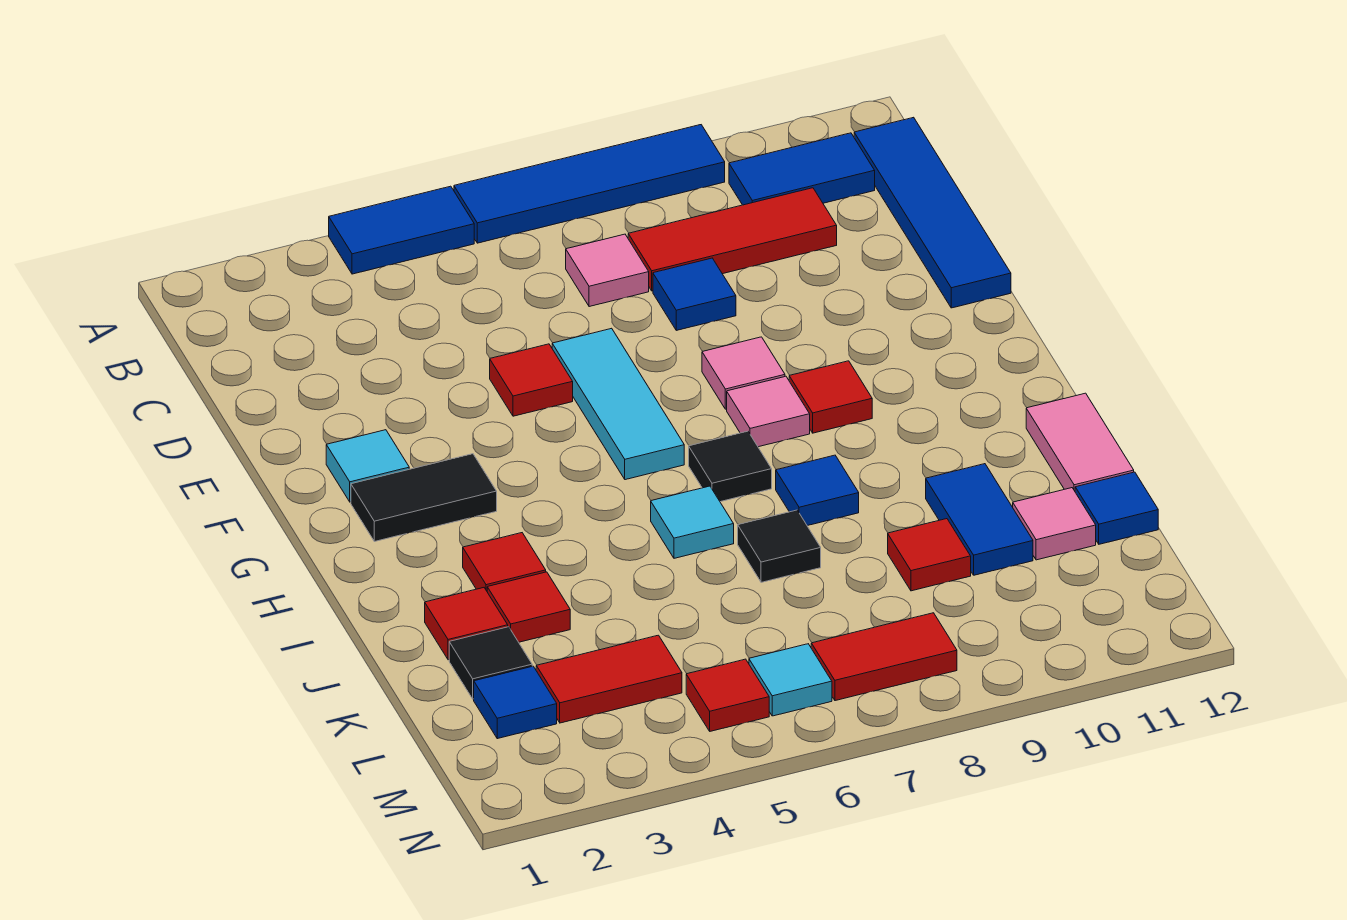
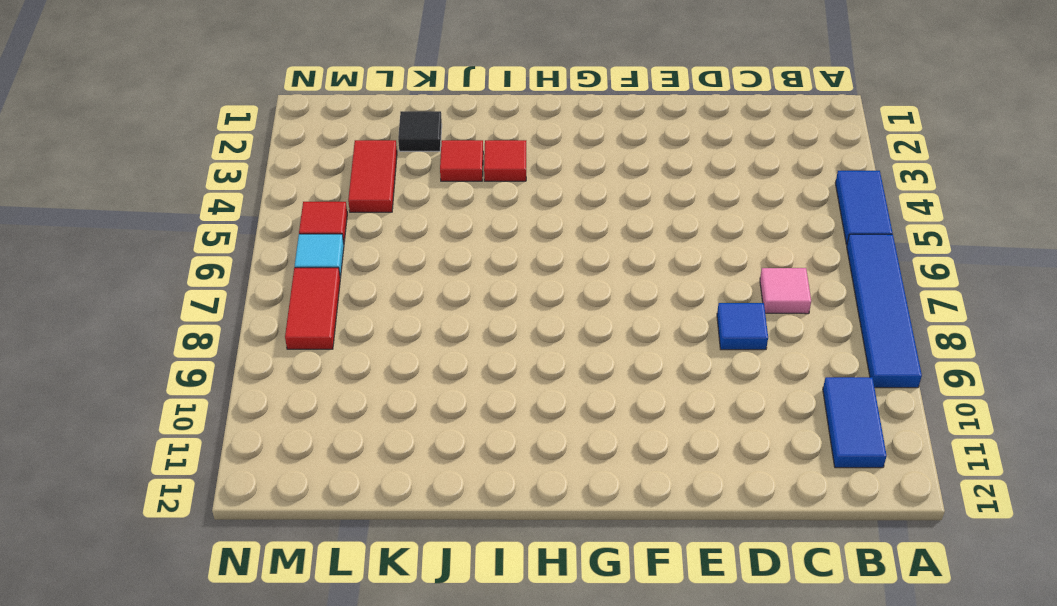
none -> blue tile B12:E12 level 1
none -> red tile C8:C10 level 1
none -> red tile E5 level 1
none -> cyan tile E6:G6 level 1

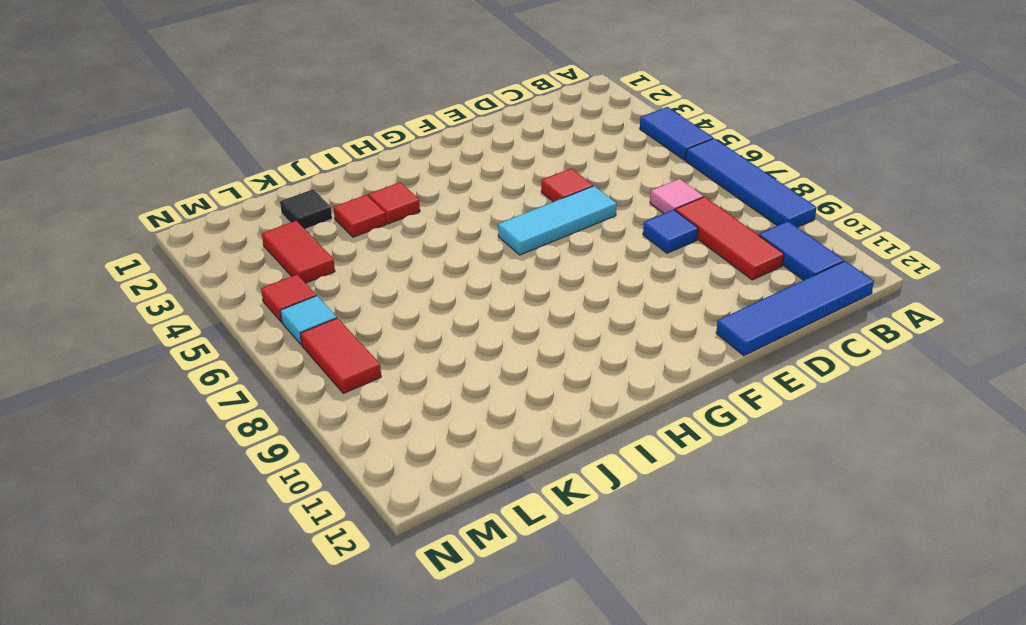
none -> cyan tile F2 level 1
none -> pink tile F8 level 1
none -> black tile G2:G3 level 1
none -> pink tile G8 level 1

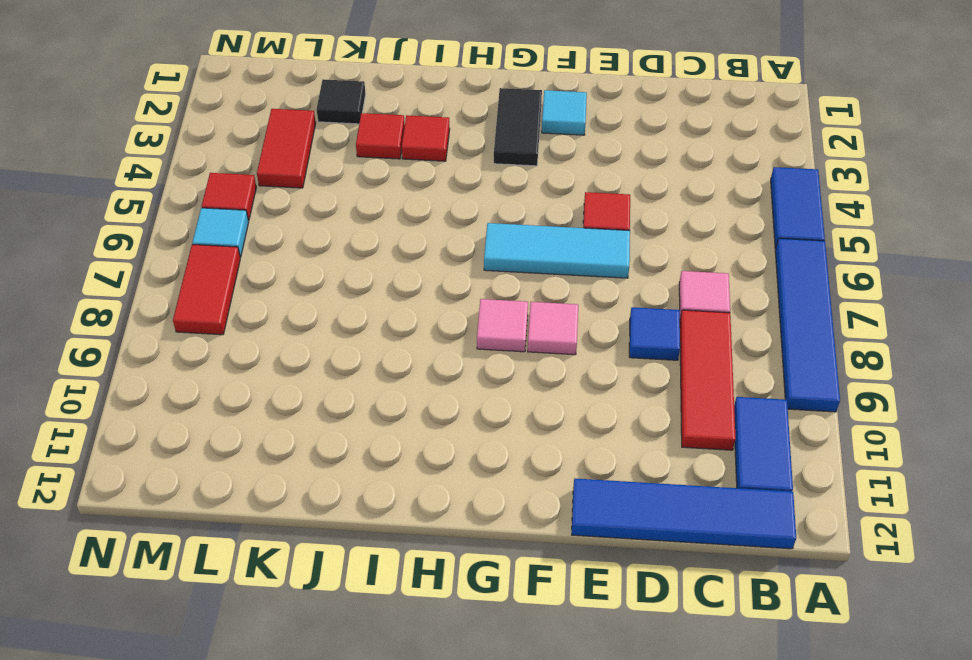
none -> red tile G9 level 1
none -> black tile H7 level 1
none -> cyan tile I6 level 1
none -> blue tile I8 level 1

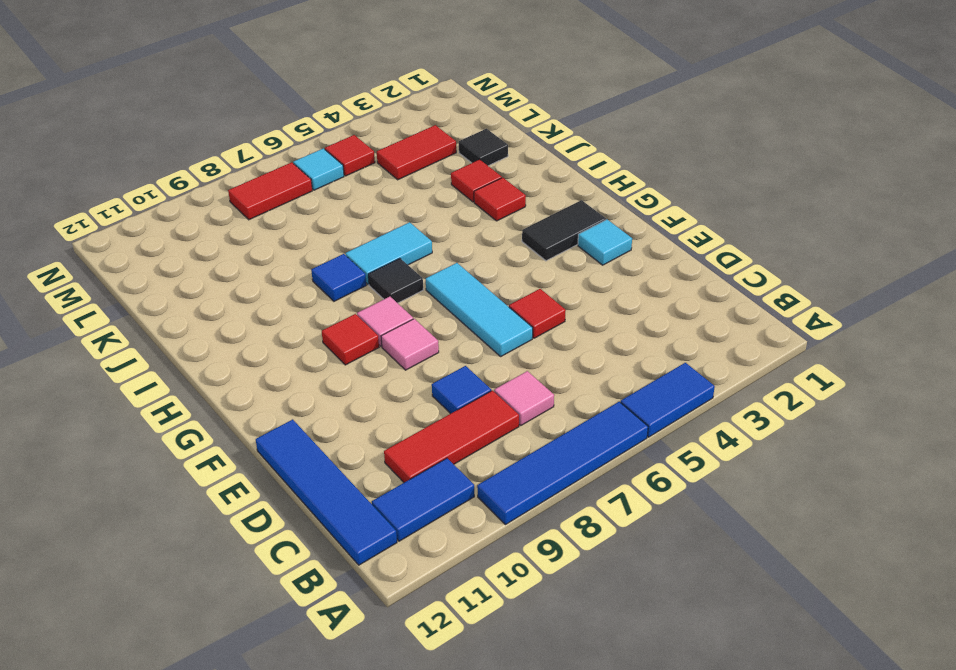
cyan tile I6:I7 level 1 -> cyan tile I6 level 1
none -> pink tile I12:J12 level 1
none -> red tile J2 level 1
none -> black tile J7 level 1
none -> blue tile J10:K10 level 1

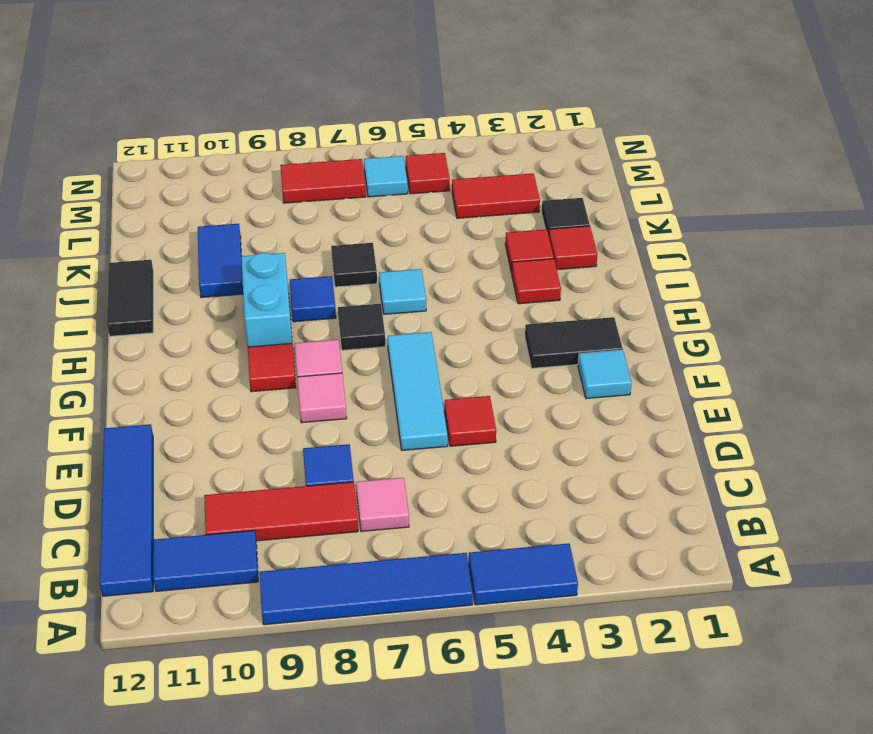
cyan brick H9:I9 level 1 -> none
black tile I12:J12 level 1 -> pink tile I12:J12 level 1
none -> red tile K9 level 1
none -> pink tile K11 level 1
none -> blue tile K12 level 1
none -> blue tile L2 level 1

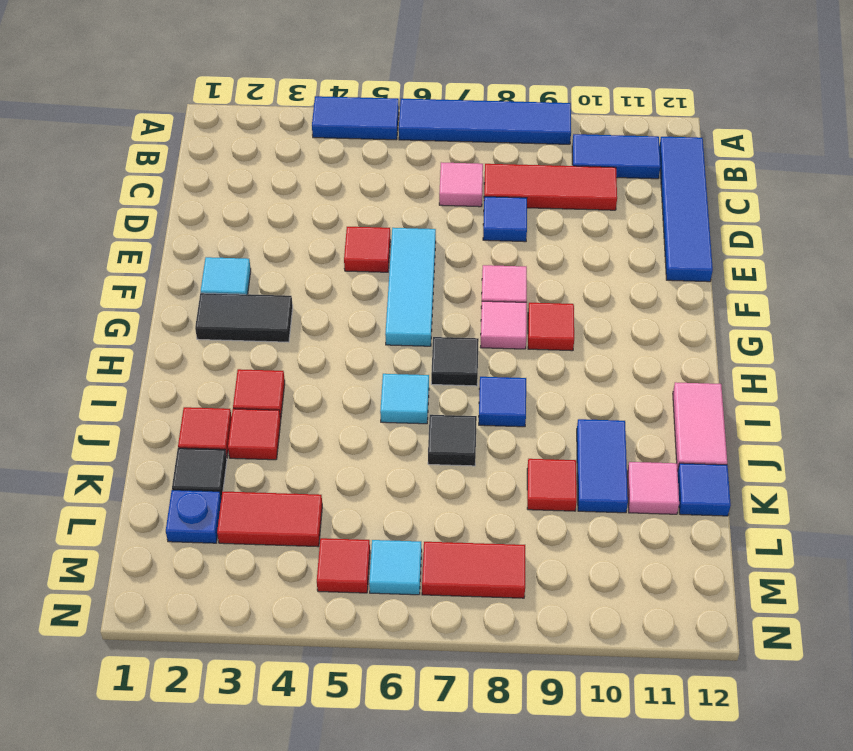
blue plate L2 level 1 -> blue tile L2 level 1

